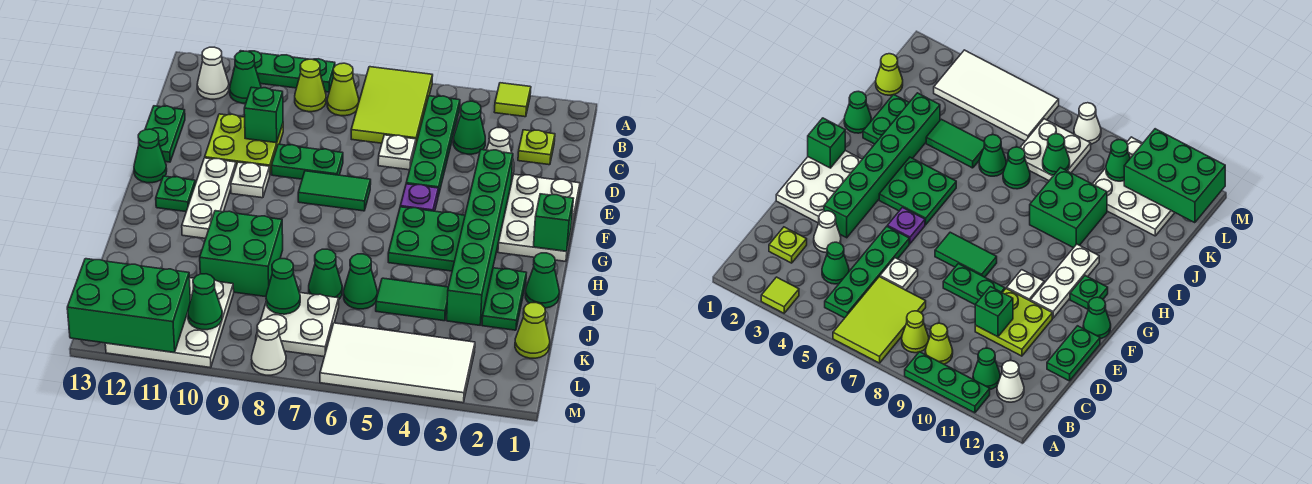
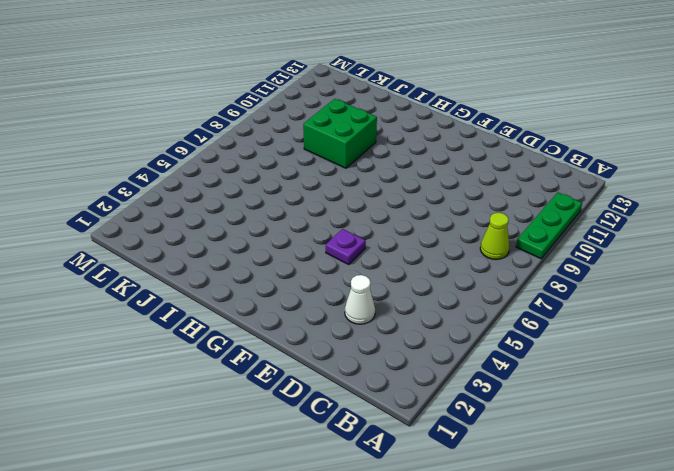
none -> lime tile A3 level 1
none -> lime tile A6:C7 level 1
none -> green plate B5:E5 level 1
none -> lime cone B9 level 1

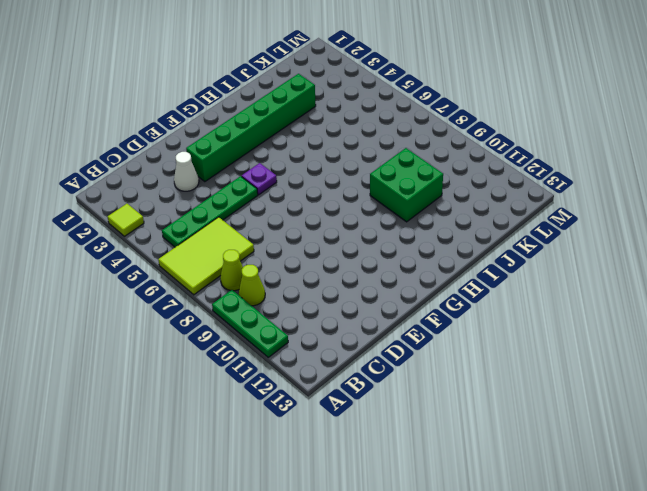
none -> green cone B11 level 1
none -> white cone B12 level 1
none -> lime plate C2 level 1
none -> green cone C4 level 1

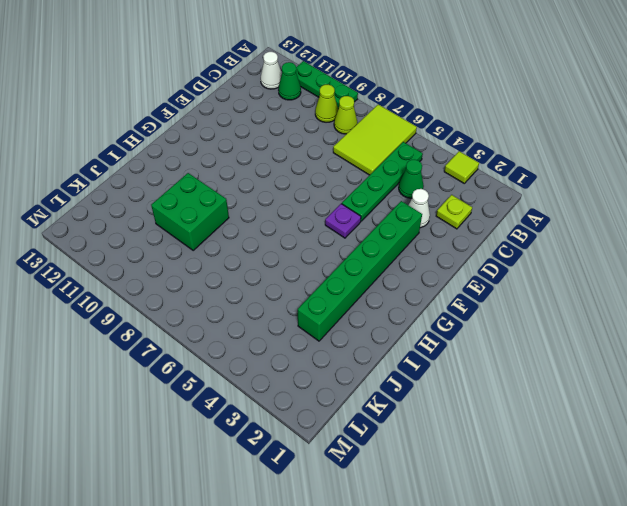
none -> white plate D6 level 1
none -> lime plate D10:E11 level 1
none -> green plate D13:E13 level 1
none -> white plate E1:G2 level 1

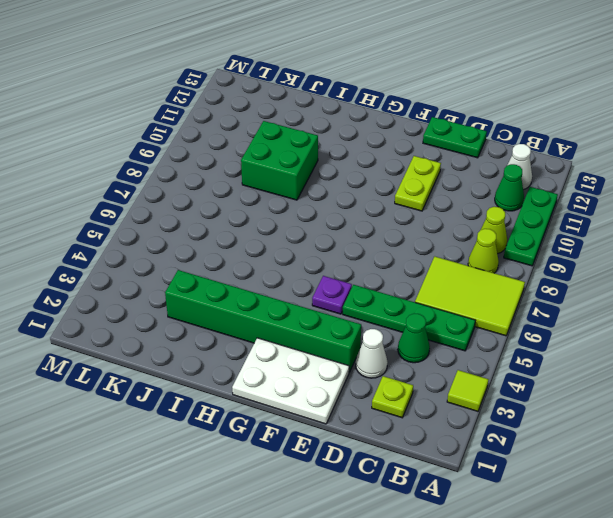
lime plate E10:E11 level 1 -> lime plate D10:E11 level 1
none -> white plate D6 level 1
none -> green plate E8:E9 level 1
none -> green tile F7:F8 level 1
none -> white plate F10 level 1

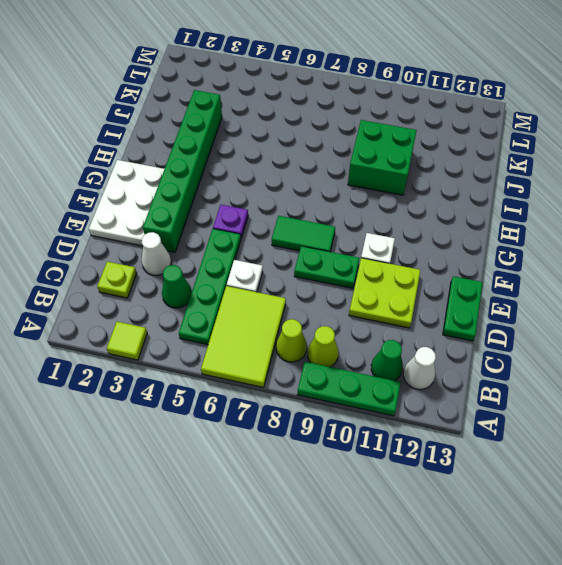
none -> white plate F11:H11 level 1
none -> green cone F13 level 1
none -> green plate G4:H5 level 1
none -> green plate G12 level 1

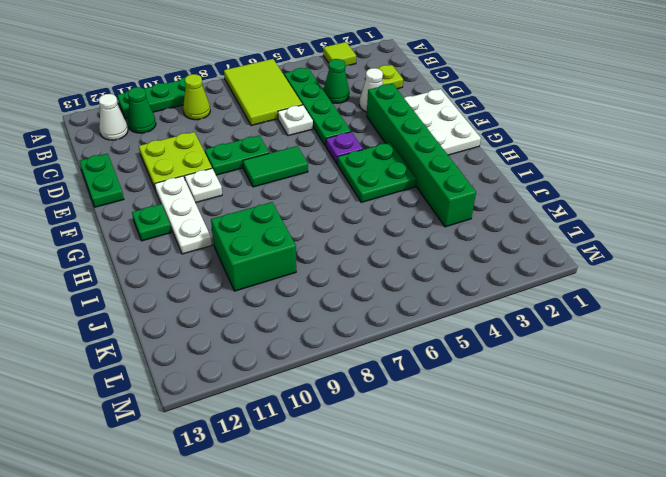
none -> lime cone B8 level 1
none -> green cone F13 level 1
none -> green cone I1 level 1
none -> green plate I2:J2 level 1

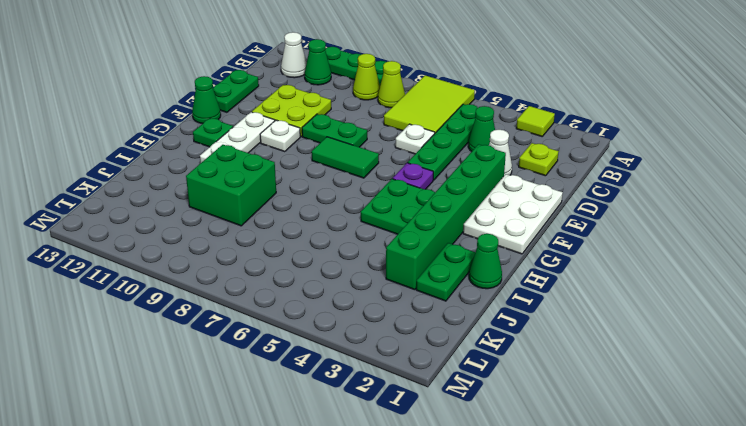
none -> green tile J4:J5 level 1
none -> green cone J6 level 1
none -> green cone J7 level 1
none -> lime cone K1 level 1

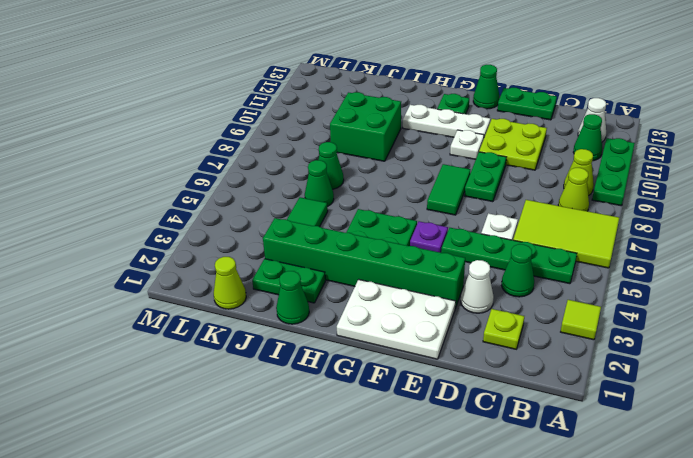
none -> white plate K7:L8 level 1
none -> white plate K10:M12 level 1
none -> white tile L3:M6 level 1
none -> white cone M8 level 1

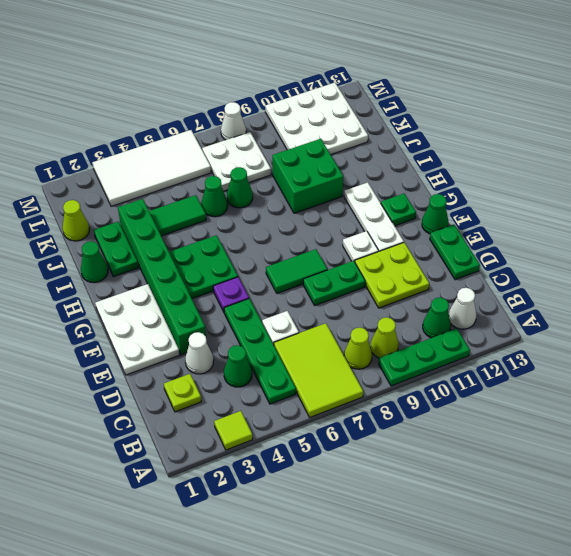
none -> green brick D10 level 2
none -> green brick G1 level 2
none -> green cone K8 level 2
none -> green cone L10 level 2

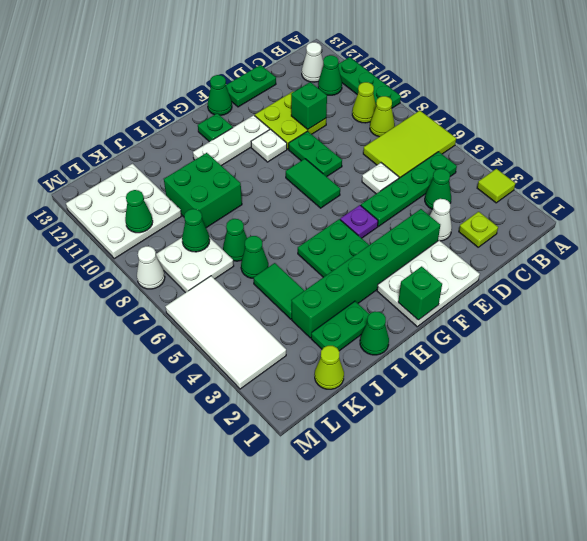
none -> green brick L11:M13 level 2

